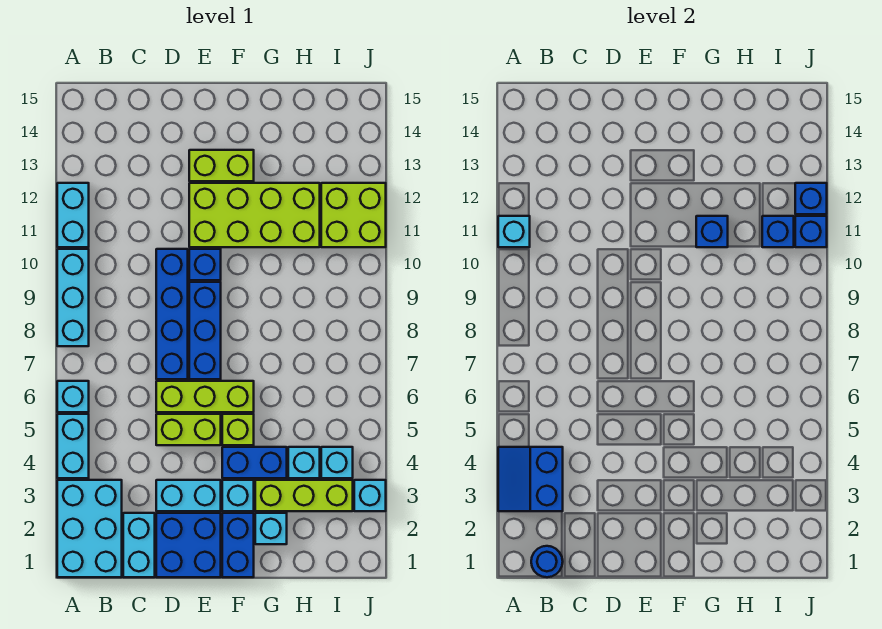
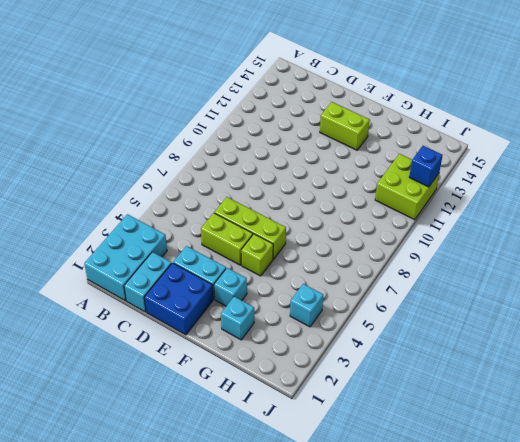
none -> cyan brick A4:A5 level 1
none -> cyan brick A6 level 1
none -> cyan brick A8:A10 level 1
none -> cyan brick A11:A12 level 1

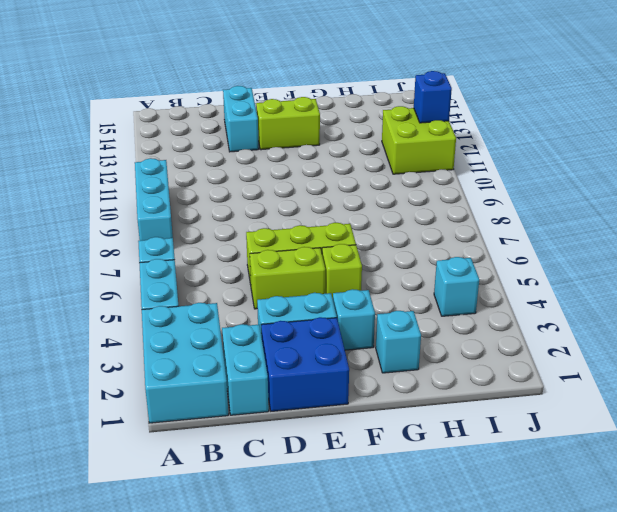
cyan brick D13:D14 level 1 -> cyan brick A11:A12 level 1
none -> blue brick D7:D10 level 1
none -> blue brick E7:E9 level 1
none -> blue brick E10 level 1
none -> lime brick E11:H12 level 1

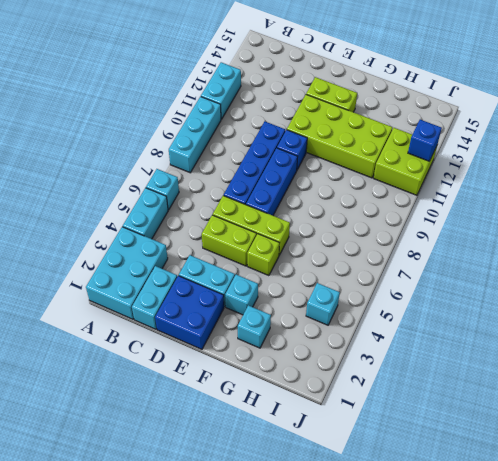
none -> blue brick F1:F2 level 1
none -> blue brick F4:G4 level 1
none -> lime brick G3:I3 level 1
none -> cyan brick H4 level 1

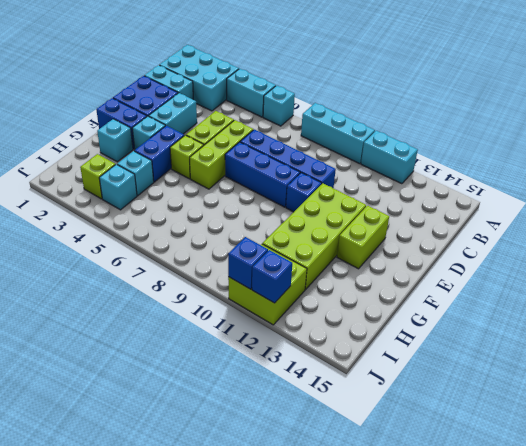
lime brick I3 level 1 -> lime brick G3:I3 level 1
none -> cyan brick J3 level 1
none -> blue slope A3:B4 level 2 top B
none -> cyan brick A11 level 2
none -> blue round brick B1 level 2

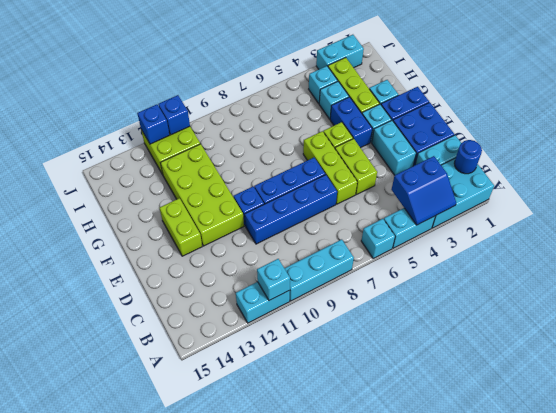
cyan brick J2:J3 level 1 -> cyan brick J3 level 1
none -> blue brick G11 level 2
none -> blue brick I11 level 2

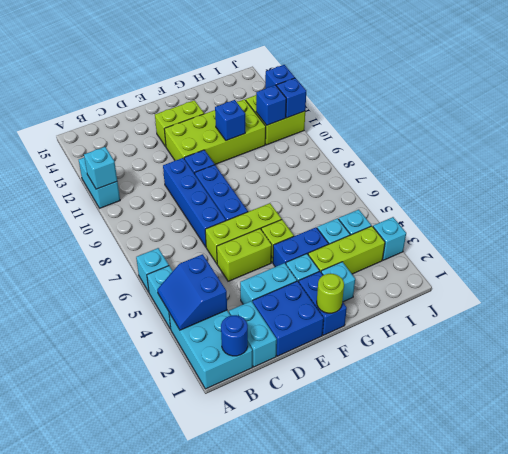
lime round brick F1 level 2 -> none
none -> cyan brick A8:A10 level 1

